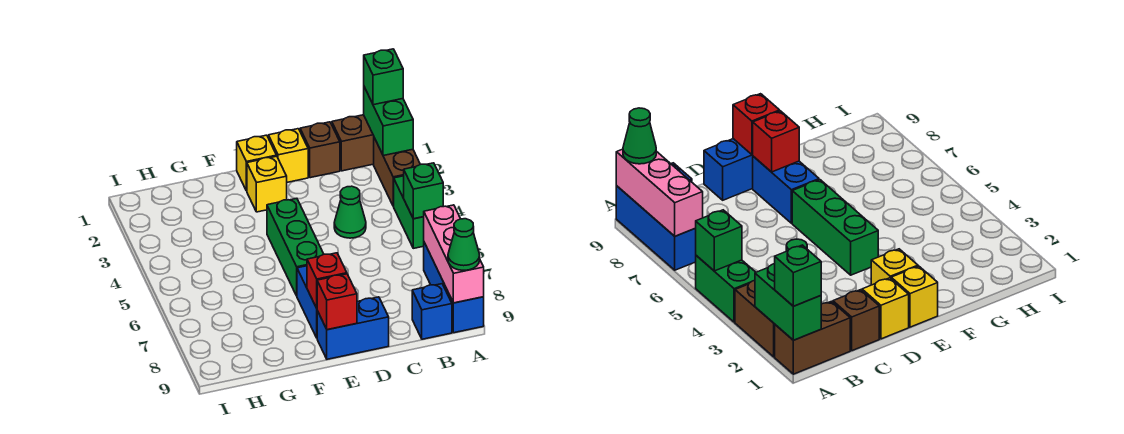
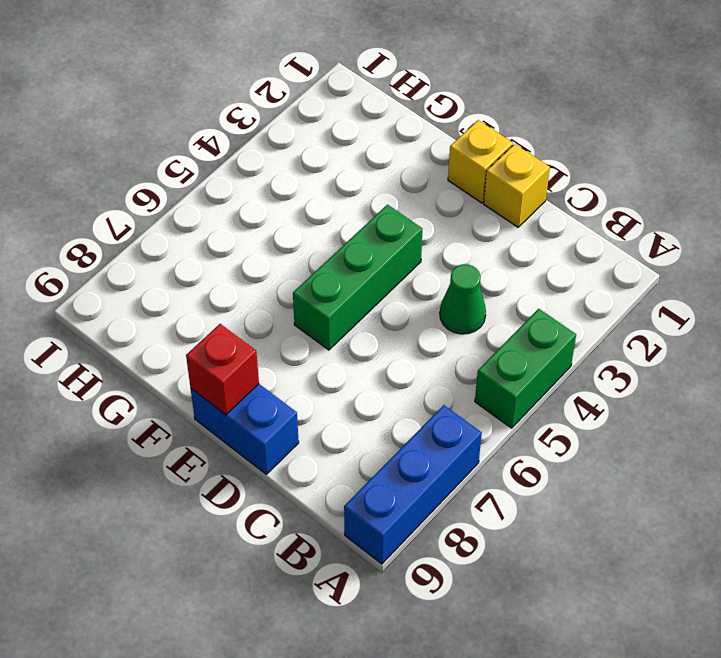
none -> brown brick A1:B1 level 1
none -> brown brick A2:A3 level 1
none -> blue brick B9 level 1

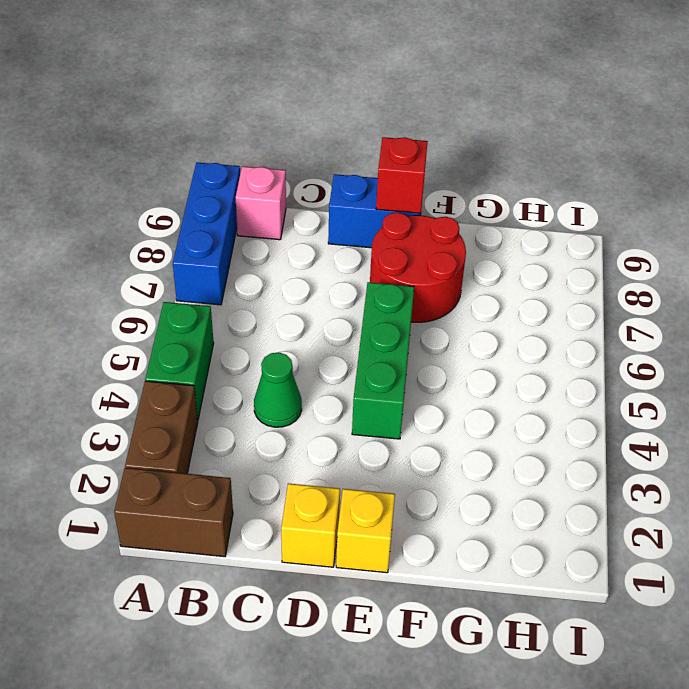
pink brick B9 level 1 -> blue brick B9 level 1
red round brick E7:F8 level 1 -> blue brick E7:E8 level 1
none -> brown brick C1 level 1
none -> yellow brick E2 level 1
none -> green brick A1:A2 level 2

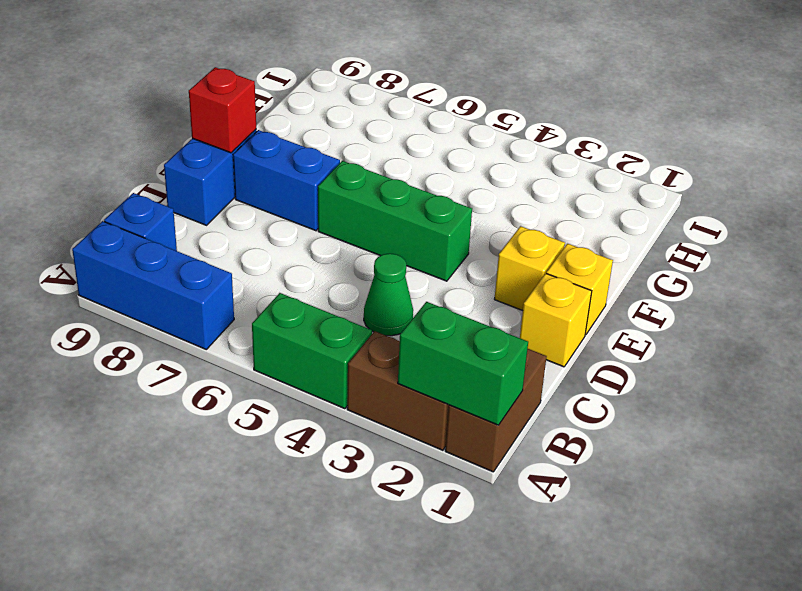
none -> brown brick C1 level 1
none -> green brick A5 level 2
none -> pink brick A7:A9 level 2

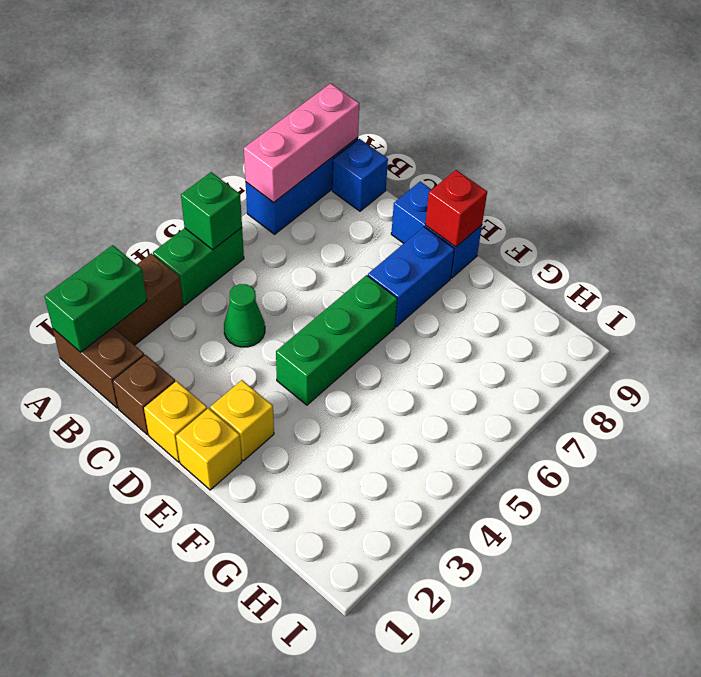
none -> red brick E8 level 2
none -> green brick A1 level 3
none -> green cone A9 level 3

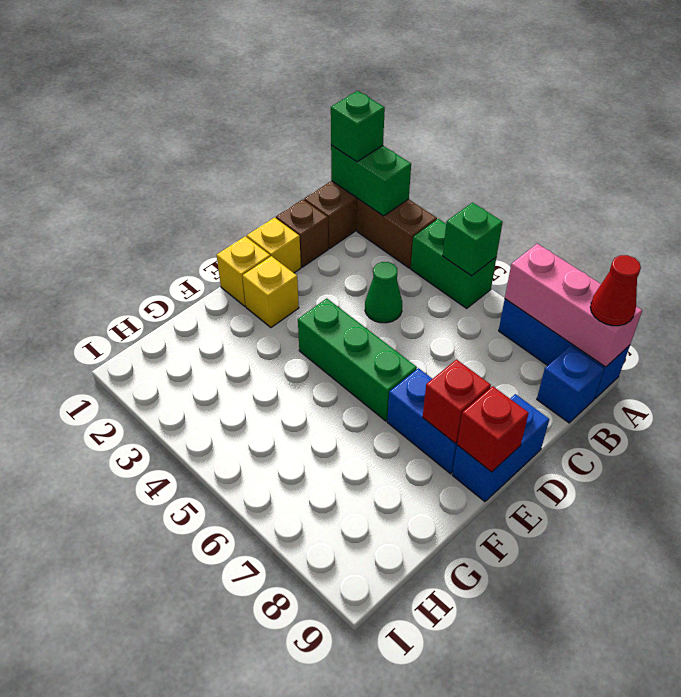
red cone A9 level 3 -> green cone A9 level 3

